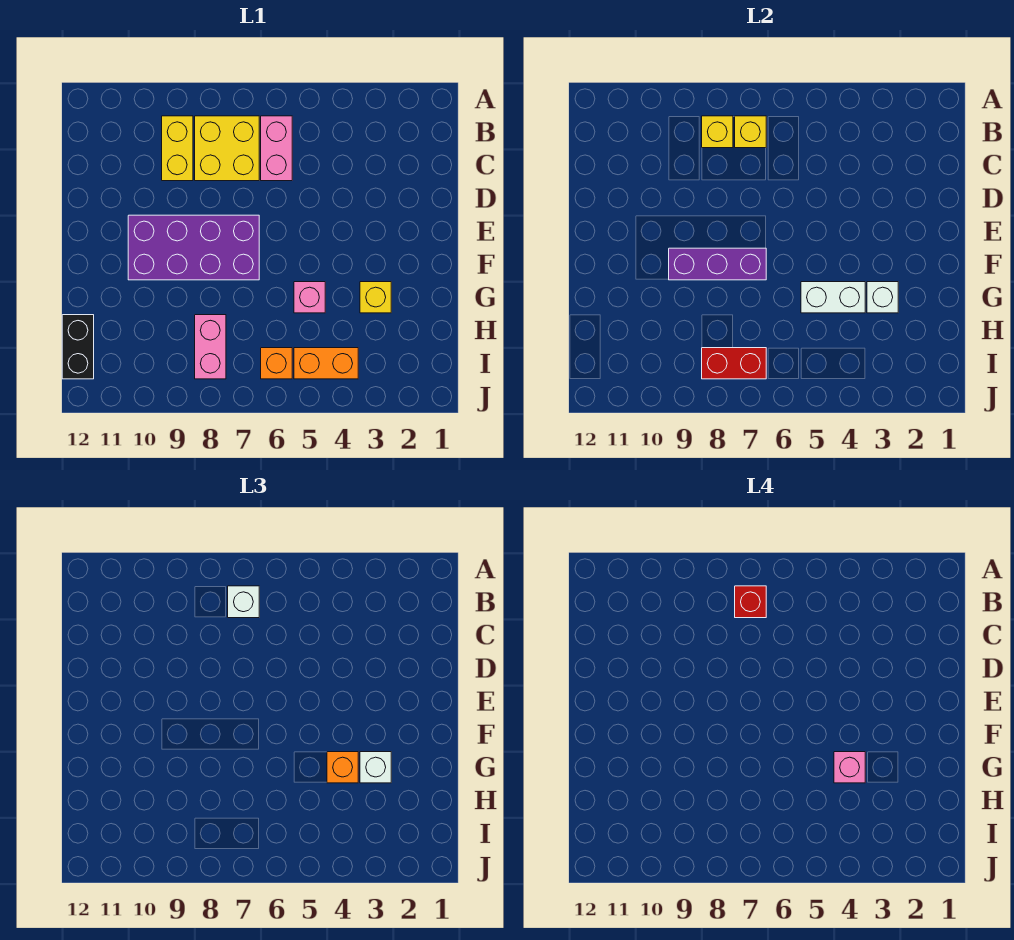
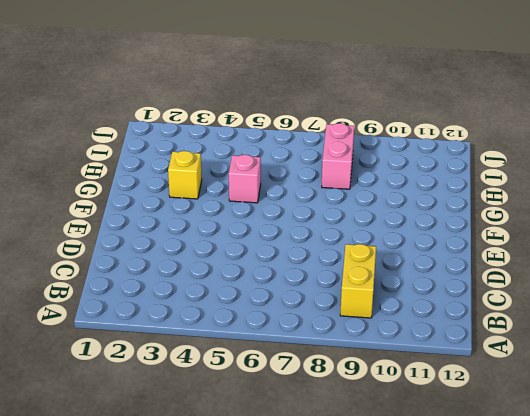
none -> pink brick B6:C6 level 1
none -> yellow brick B7:C8 level 1
none -> purple brick E7:F10 level 1

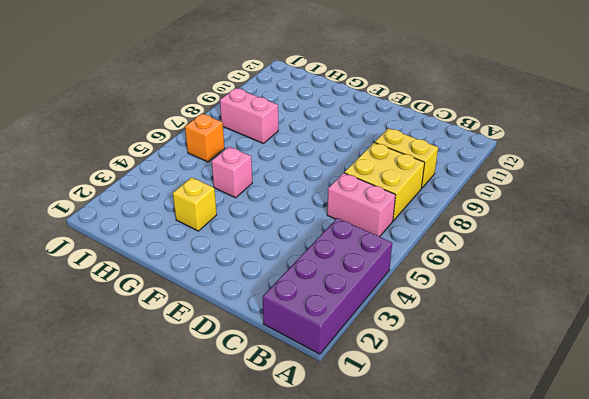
purple brick A1:B4 level 1 -> purple brick E7:F10 level 1
none -> black brick H12:I12 level 1
none -> orange brick I4:I5 level 1
none -> yellow brick B7 level 2

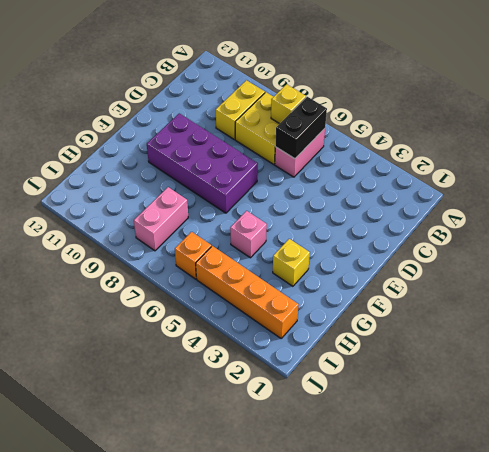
black brick B6:C6 level 2 -> black brick H12:I12 level 1
orange brick I2:I5 level 1 -> orange brick I4:I5 level 1
none -> yellow brick B8 level 2
none -> purple brick F7:F9 level 2
none -> white brick G3 level 2

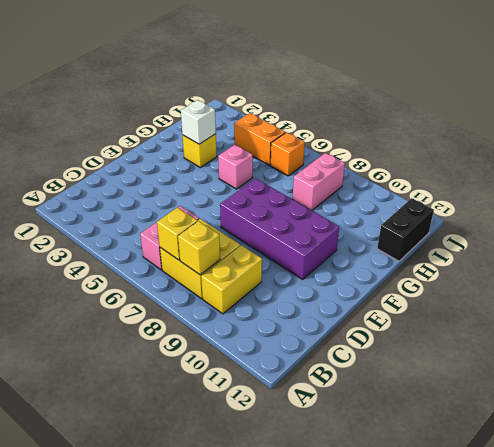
none -> purple brick F7:F9 level 2
none -> white brick G4:G5 level 2
none -> red brick I7:I8 level 2

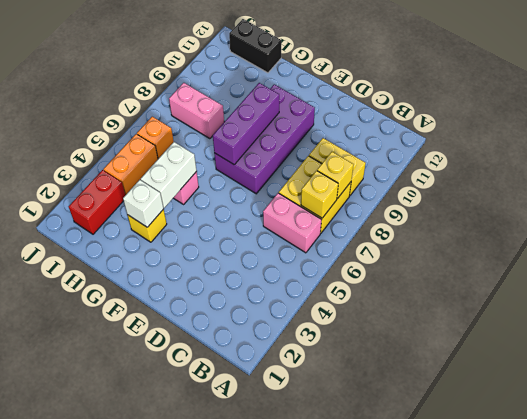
red brick I2:I3 level 1 -> red brick I7:I8 level 2
none -> white brick B7 level 3
none -> white brick G3 level 3
none -> orange brick G4 level 3

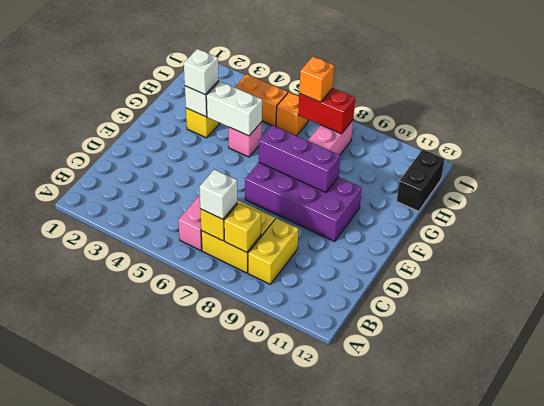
orange brick I7 level 3 -> orange brick G4 level 3
none -> red brick B7 level 4
none -> pink brick G4 level 4

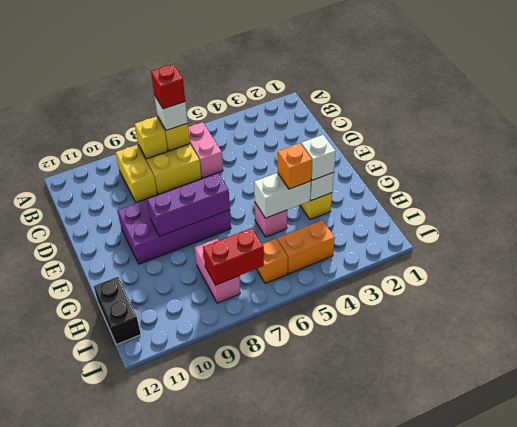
none -> pink brick G4 level 4

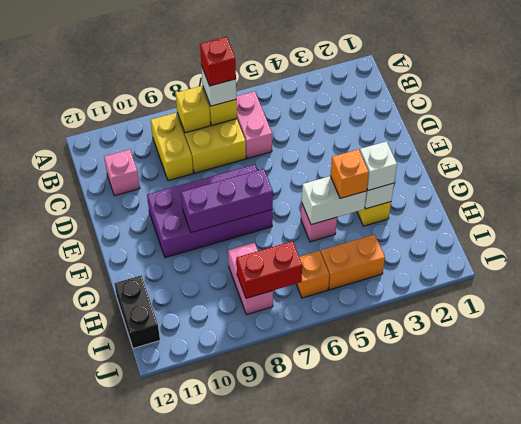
pink brick C11 level 1 -> pink brick G4 level 4

